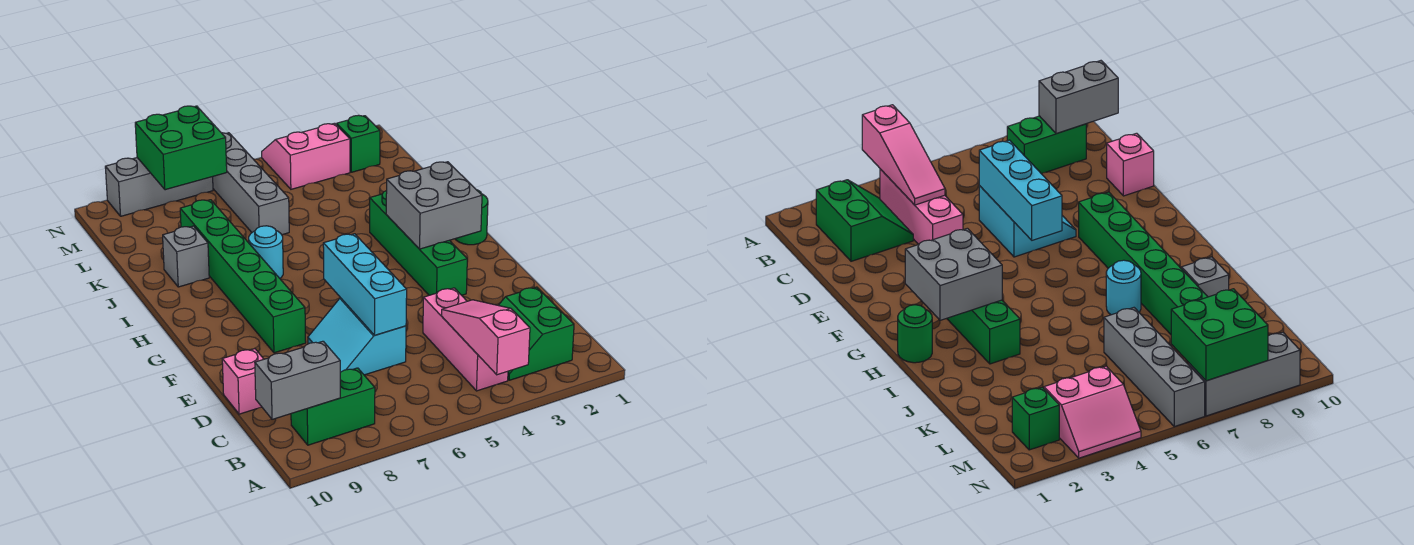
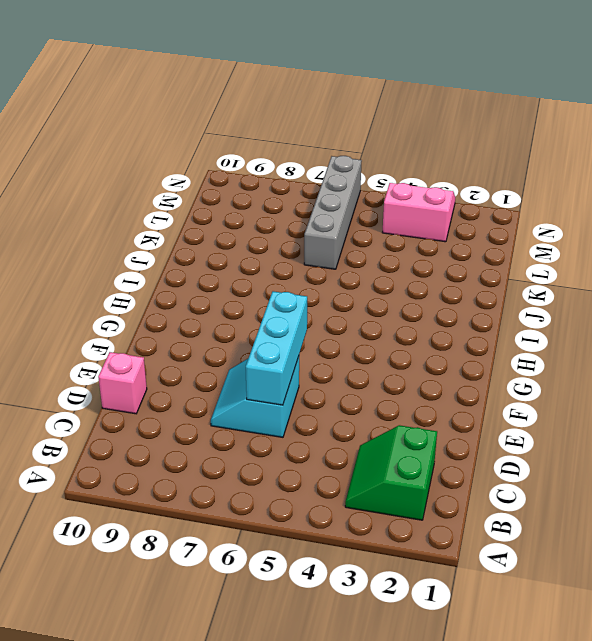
none -> pink brick B4:D4 level 1
none -> green brick B8:B9 level 1
none -> green brick F3:I3 level 1

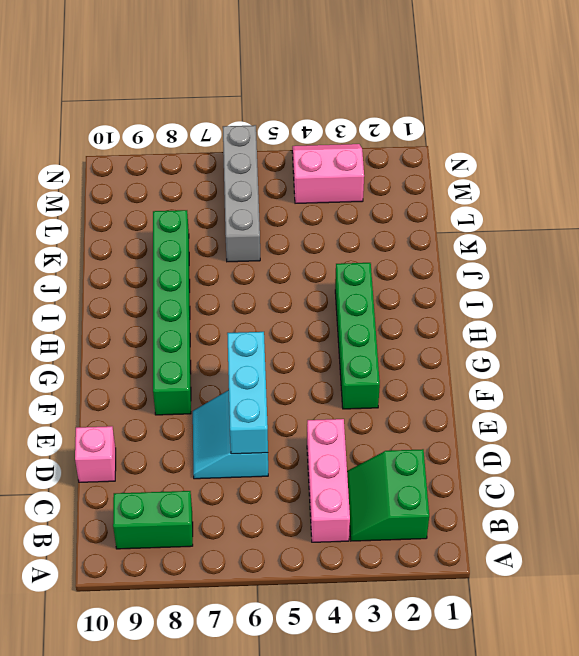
none -> green round brick H1 level 1
none -> cyan round brick I7 level 1
none -> grey brick J9 level 1

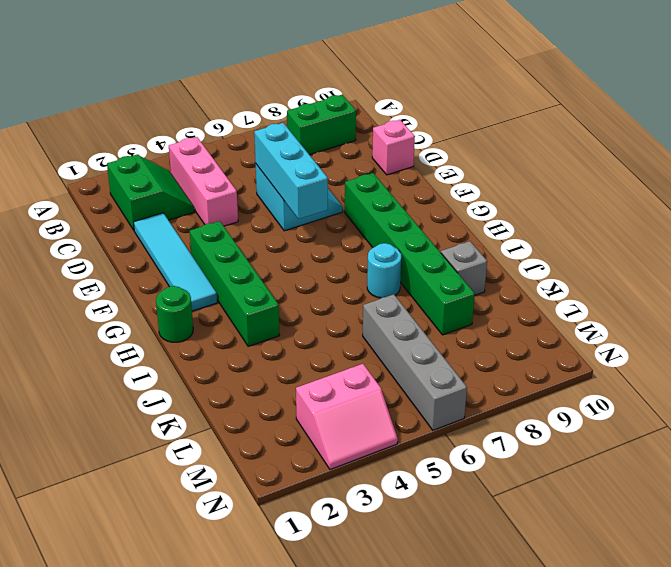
cyan tile D2:G2 level 1 -> none
none -> green brick M2 level 1
none -> grey brick N7:N9 level 1
none -> pink slope A4:C4 level 2 top A

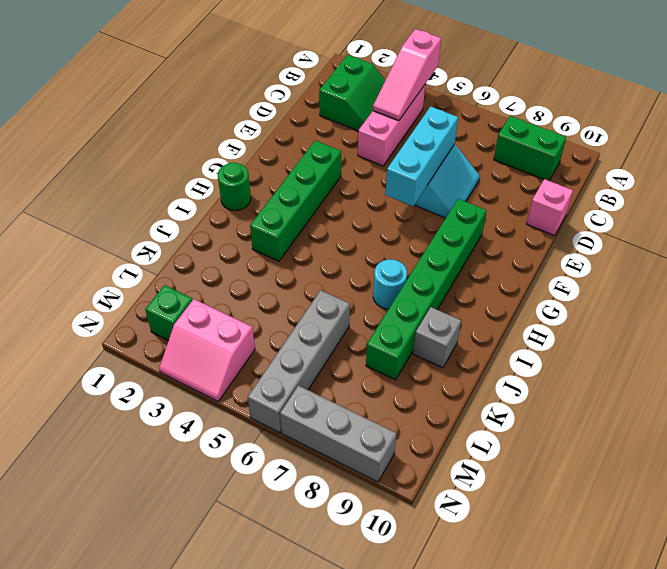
none -> grey brick B9:B10 level 2
none -> grey brick G2:H3 level 2
none -> green brick M7:N8 level 2

